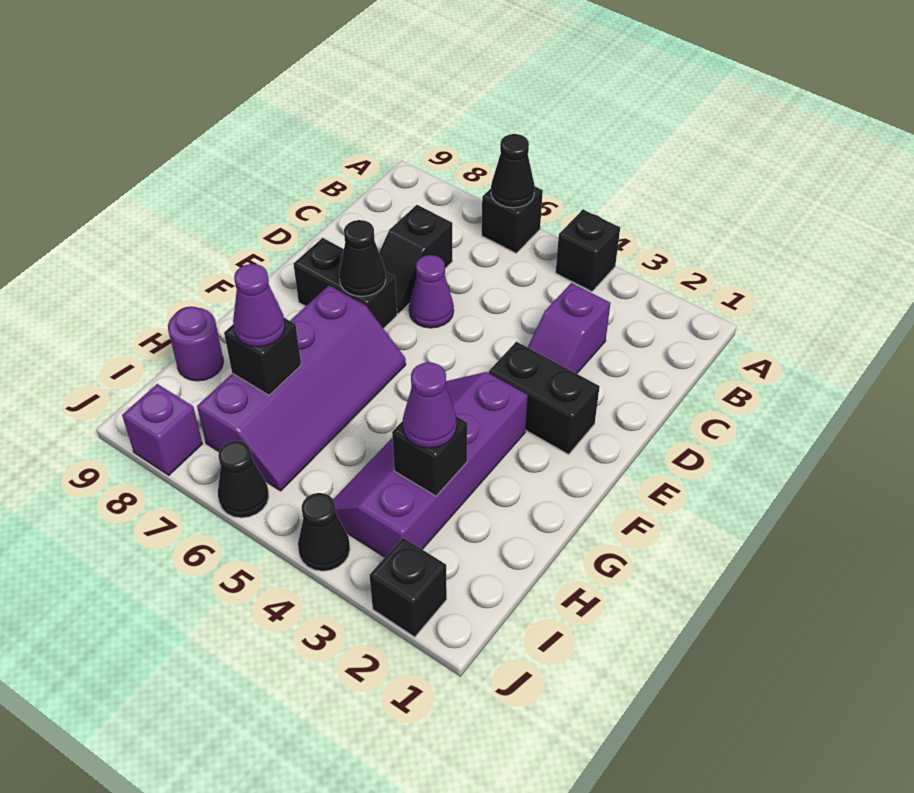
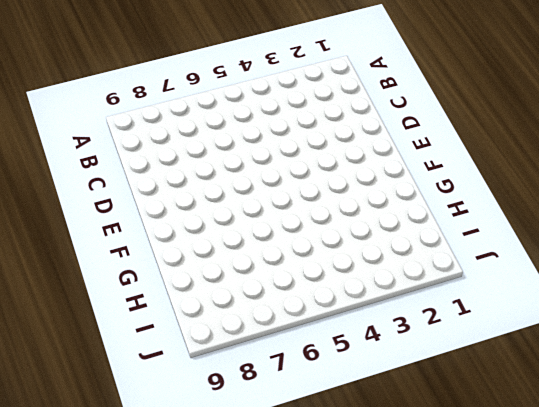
none -> black brick A4 level 1
none -> black brick A6 level 1
none -> purple slope C3:D3 level 1 top C

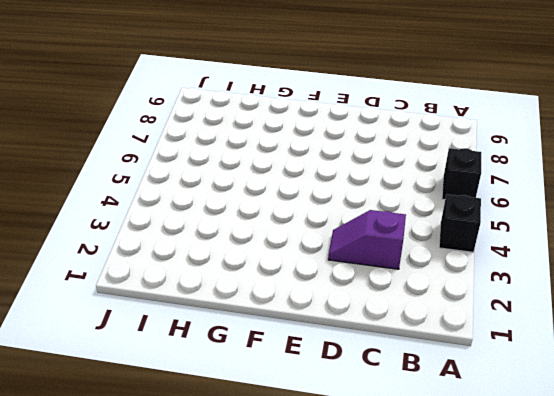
none -> black slope C7:D7 level 1 top C
none -> purple cone D6 level 1
none -> black brick E2:E3 level 1

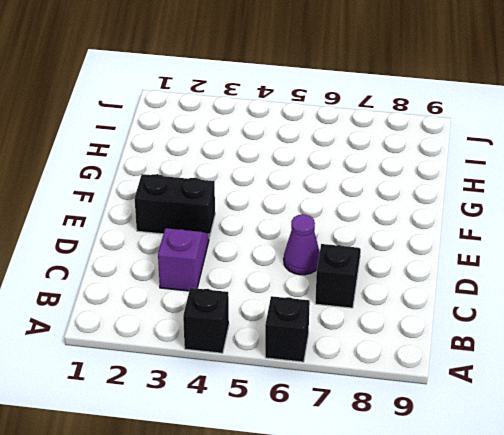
none -> black brick E7:E8 level 1
none -> purple slope F3:I4 level 1 top 3
none -> purple slope F6:I7 level 1 top 7

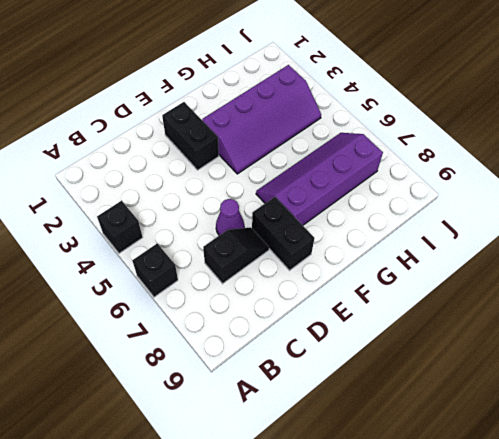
none -> purple slope C3:D3 level 1 top C
none -> purple round brick H9 level 1
none -> black brick J2 level 1

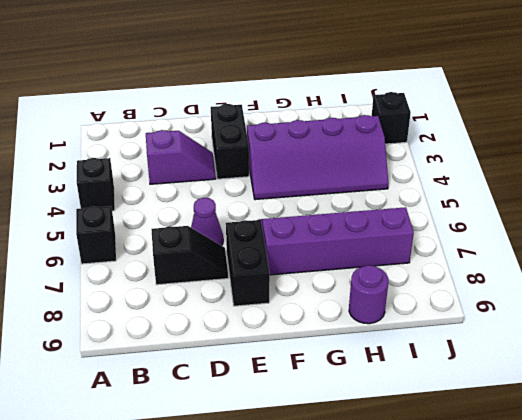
none -> black cone J4 level 1
none -> black cone J6 level 1
none -> purple brick J8 level 1

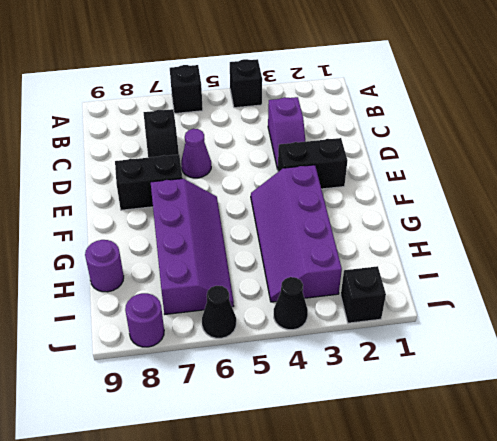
purple round brick J8 level 1 -> purple brick J8 level 1
none -> black cone A6 level 2
none -> black cone E7 level 2
none -> black brick H3 level 2

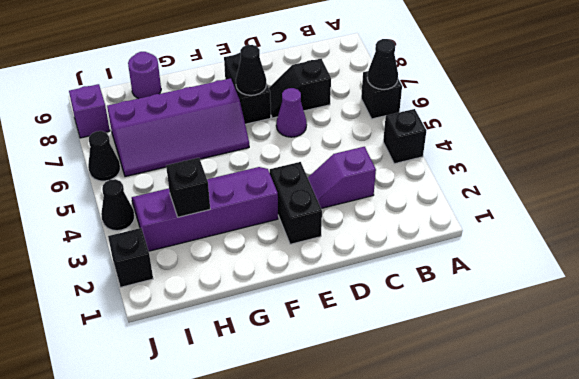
none -> black brick H7 level 2
none -> purple cone H3 level 3
none -> purple cone H7 level 3

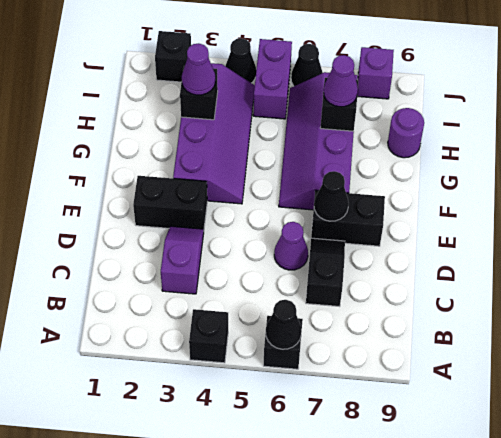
purple brick I5:J5 level 1 -> none

